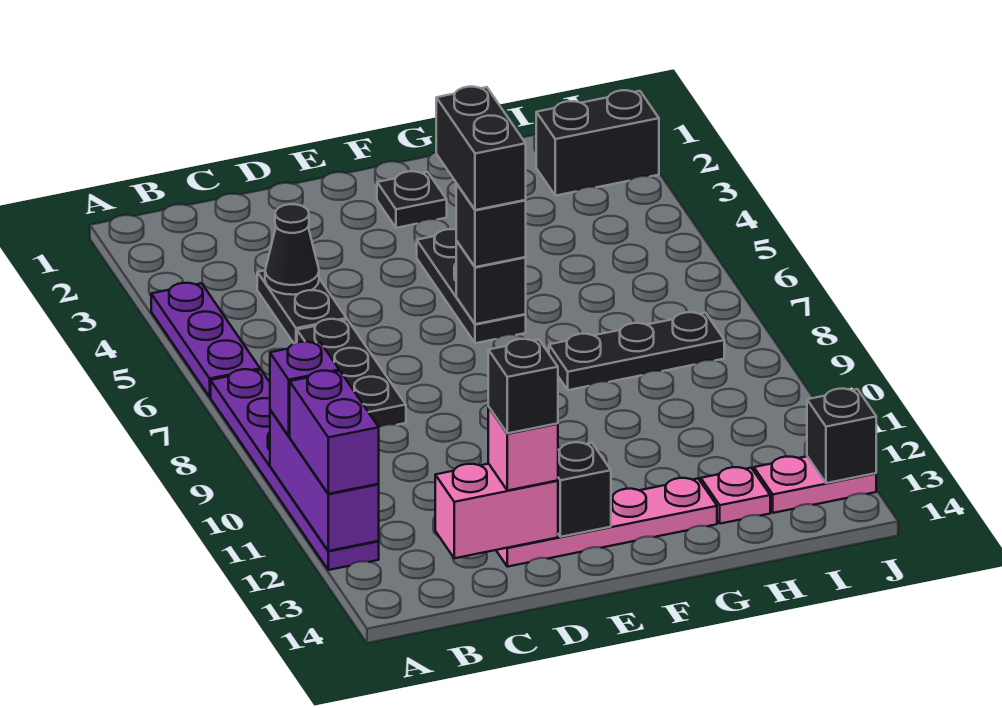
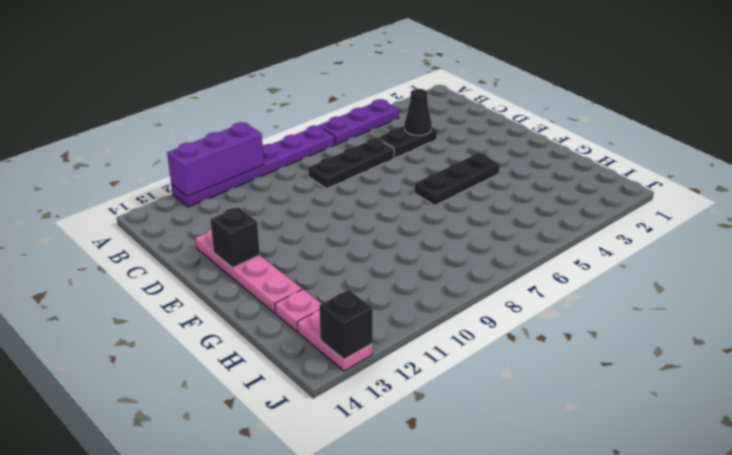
none -> black plate F2 level 1
none -> black plate G8:I8 level 1
none -> black brick I2:J2 level 1

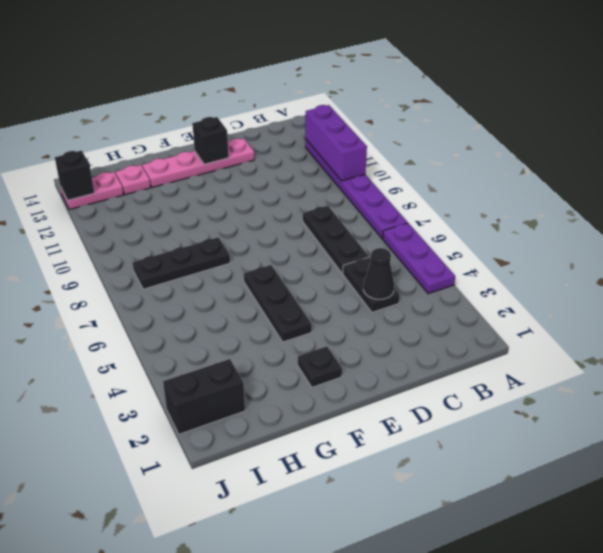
none -> pink brick C13:D13 level 2
none -> black brick F6 level 2
none -> purple brick A10 level 3

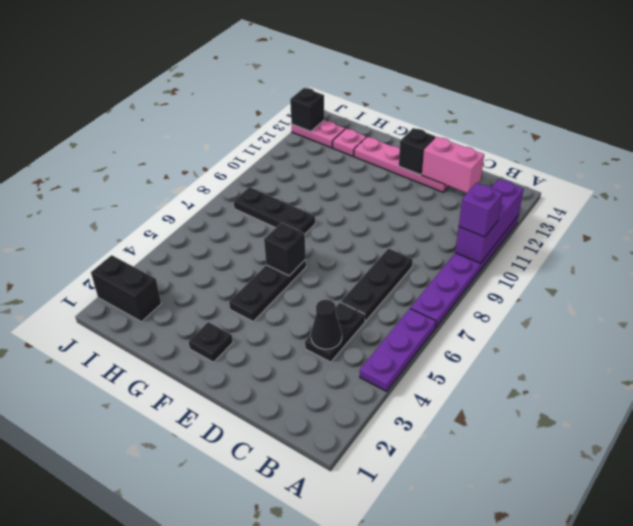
none -> purple brick A11:A12 level 3
none -> pink brick D13 level 3
none -> black brick F6 level 3

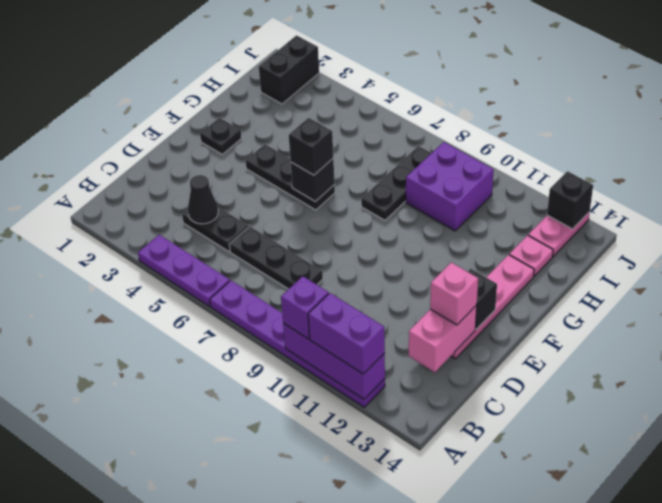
purple brick H9:I10 level 1 -> none
none -> black brick D13 level 4
none -> black brick F5:F6 level 4

